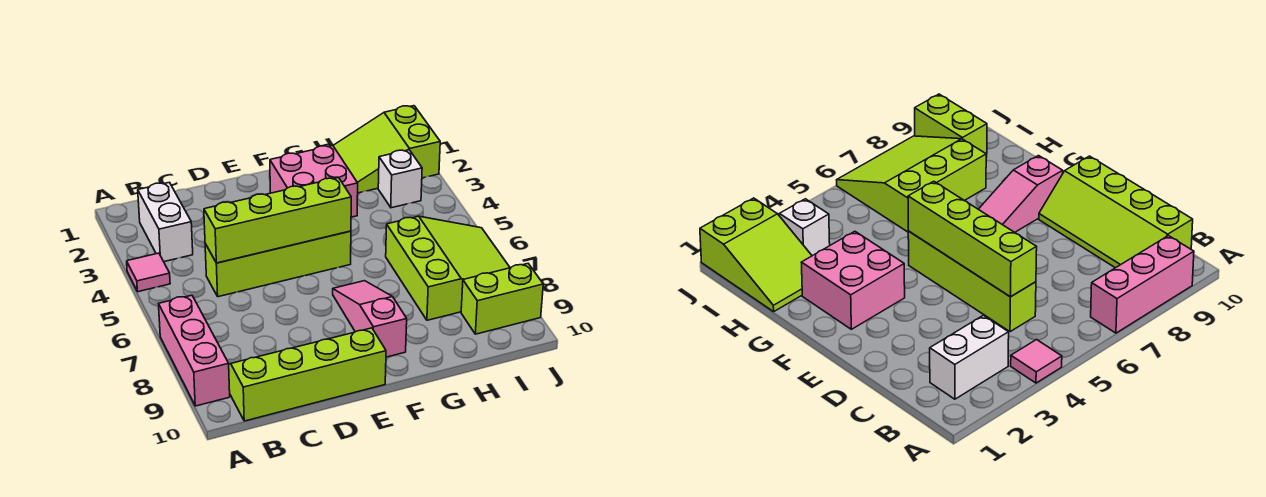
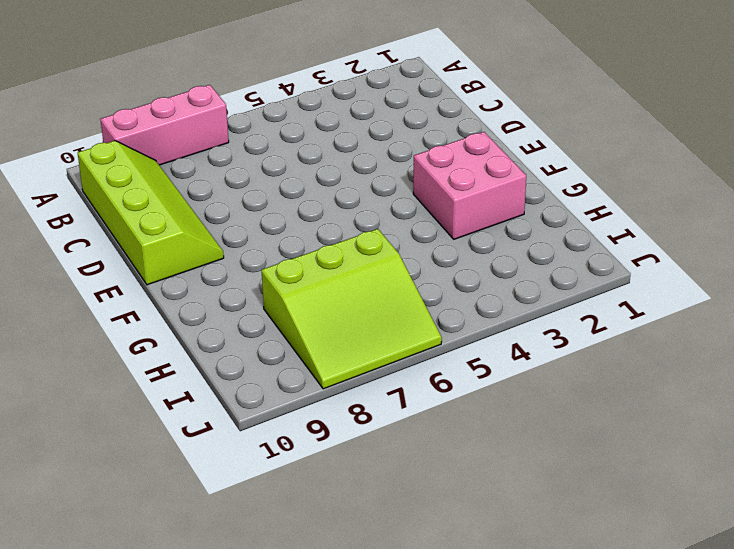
none -> pink tile A4 level 1
none -> white brick B2:B3 level 1
none -> lime brick C5:F5 level 1

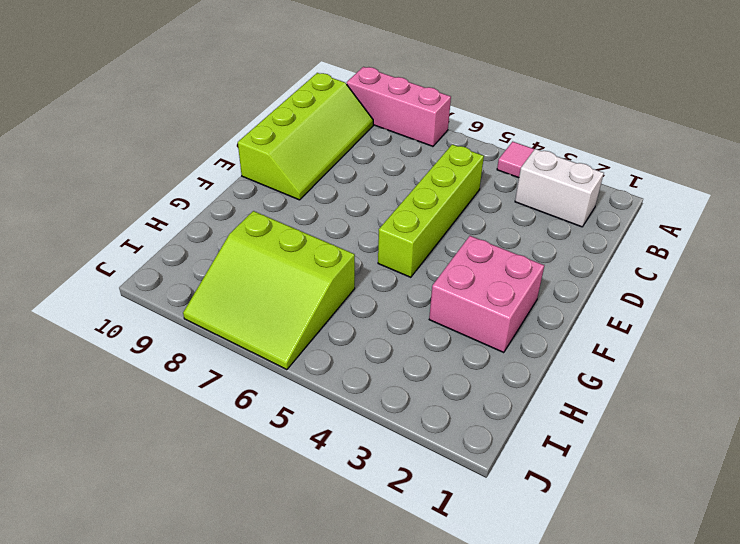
none -> pink slope F7:F9 level 1 top 9
none -> lime slope H1:J2 level 1 top J
none -> white brick I3 level 1

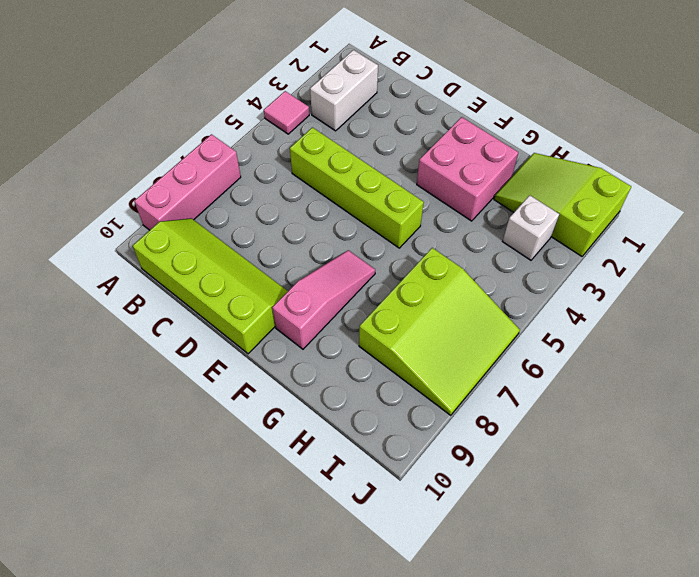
none -> lime brick I9:J9 level 1
none -> lime brick C5:F5 level 2

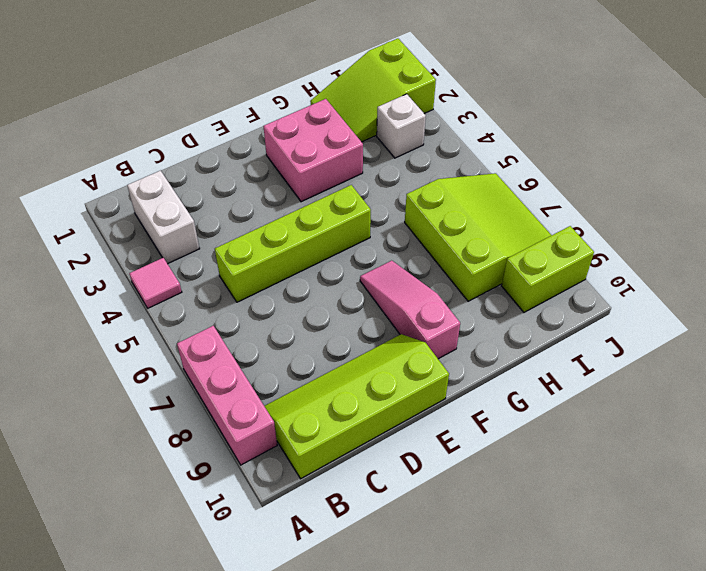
none -> lime brick C5:F5 level 2

